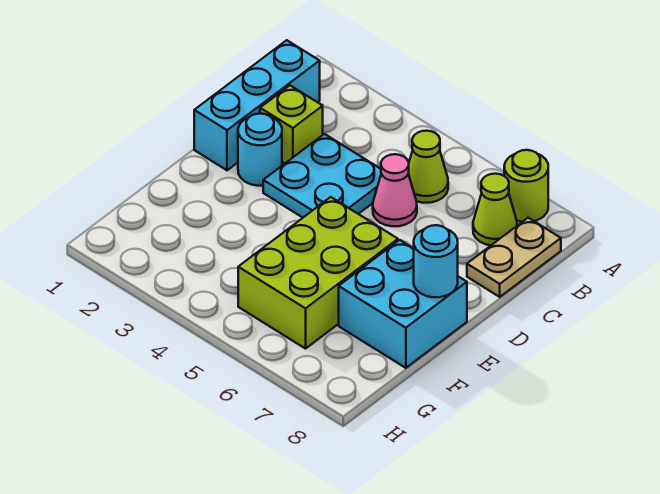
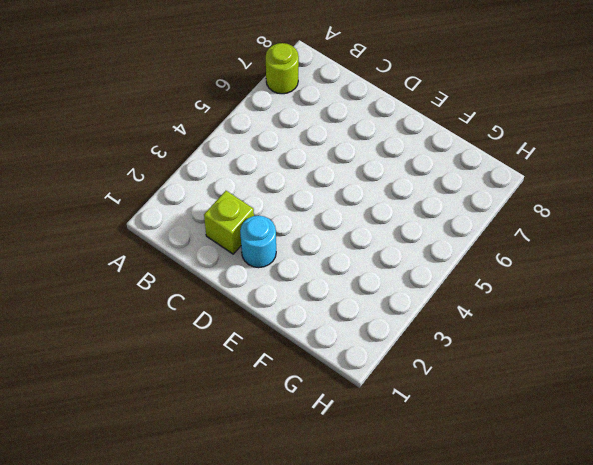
none -> cyan brick B1:D1 level 1
none -> lime cone B5 level 1
none -> lime cone B7 level 1

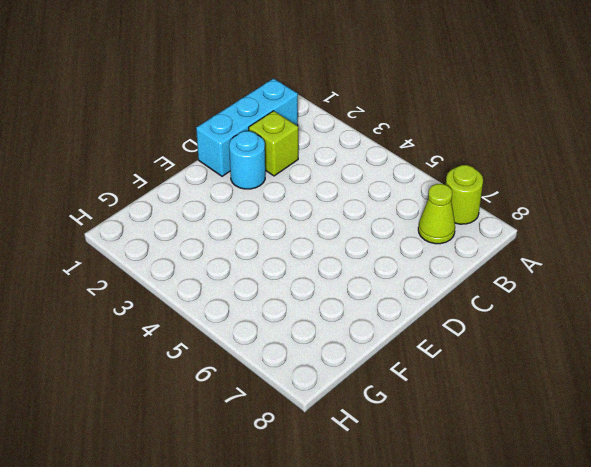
none -> lime cone B5 level 1
none -> tan plate B8:C8 level 1
none -> cyan plate C3:D4 level 1

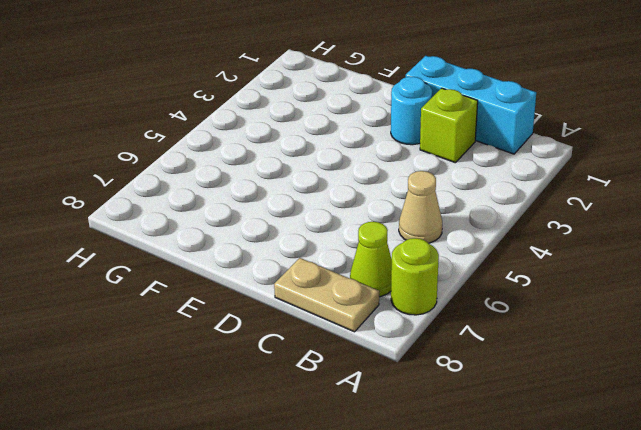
tan cone B5 level 1 -> lime cone B5 level 1
none -> cyan plate C3:D4 level 1
none -> pink cone C5 level 1
none -> lime brick E5:G6 level 1

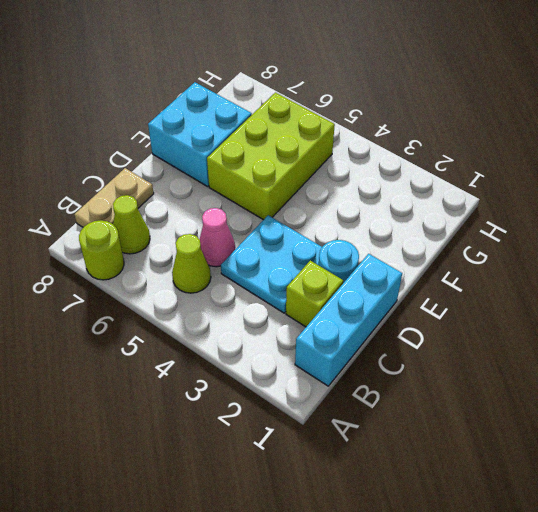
none -> cyan round brick E8 level 2

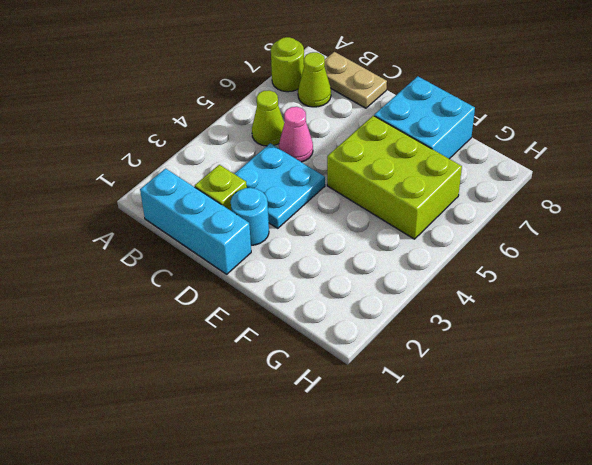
none -> cyan round brick E8 level 2

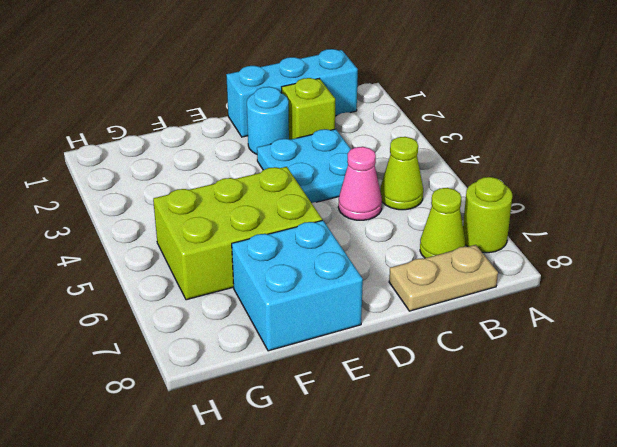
none -> cyan round brick E8 level 2

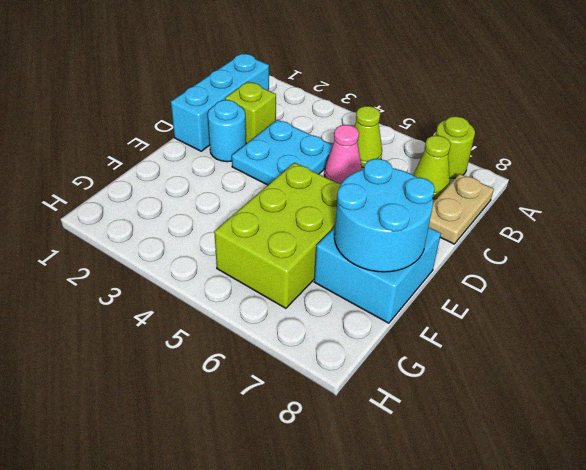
cyan round brick E7:F8 level 2 -> cyan round brick E8 level 2

